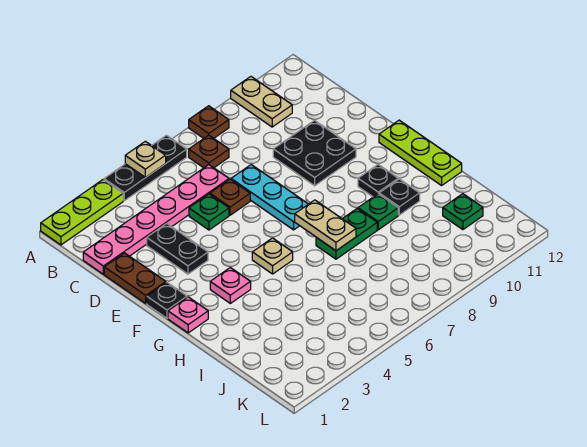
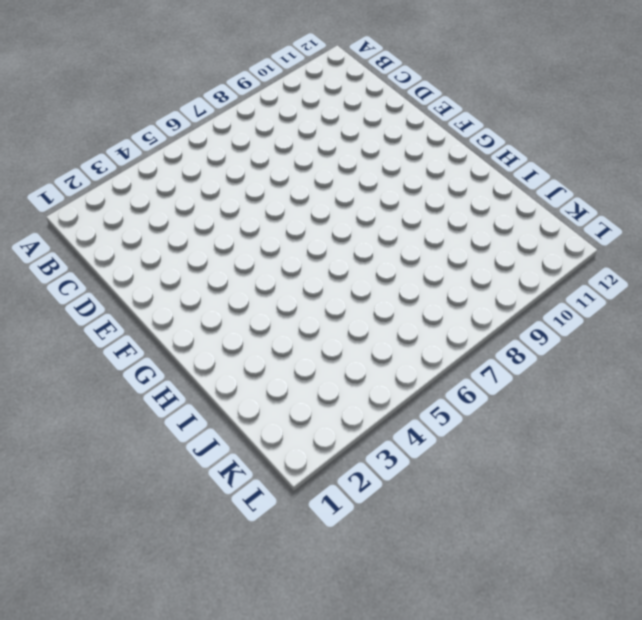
none -> lime plate A1:A3 level 1
none -> black plate A4:A6 level 1
none -> brown plate A8 level 1

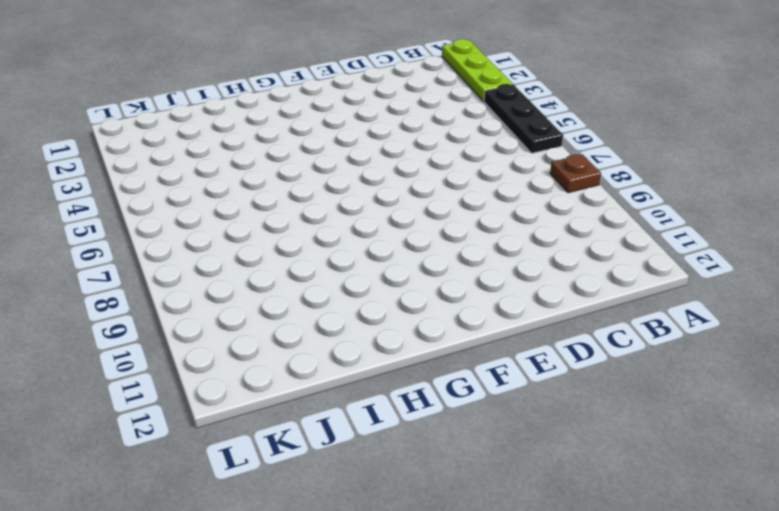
none -> tan plate A10:B10 level 1
none -> brown plate B7 level 1
none -> pink plate C1:C6 level 1

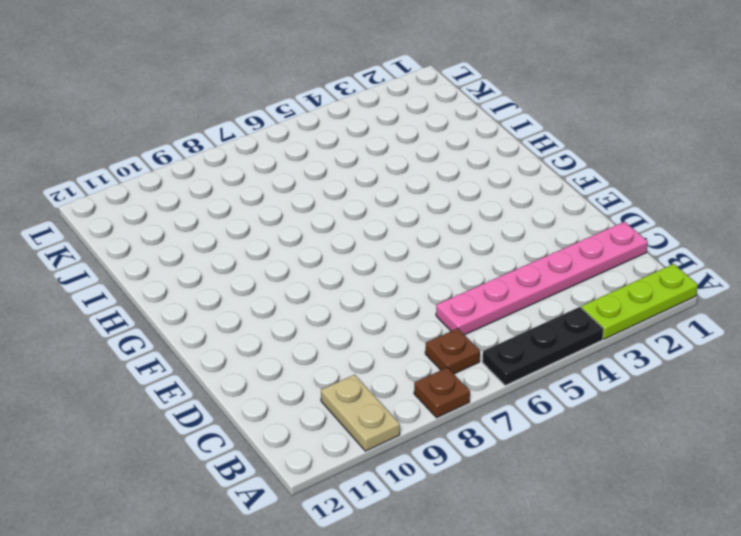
none -> brown plate D1:E1 level 1
none -> black plate D3:E3 level 1
none -> green plate D5 level 1

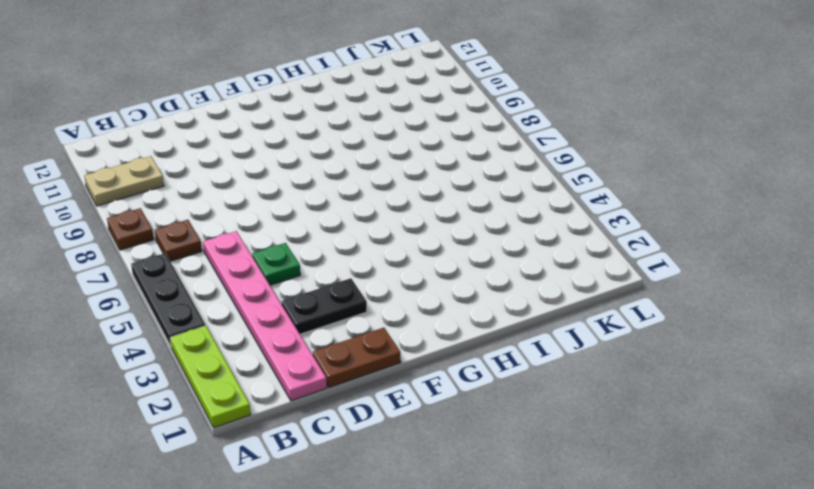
none -> brown plate D6 level 1
none -> cyan plate D7:F7 level 1
none -> black plate D9:E10 level 1

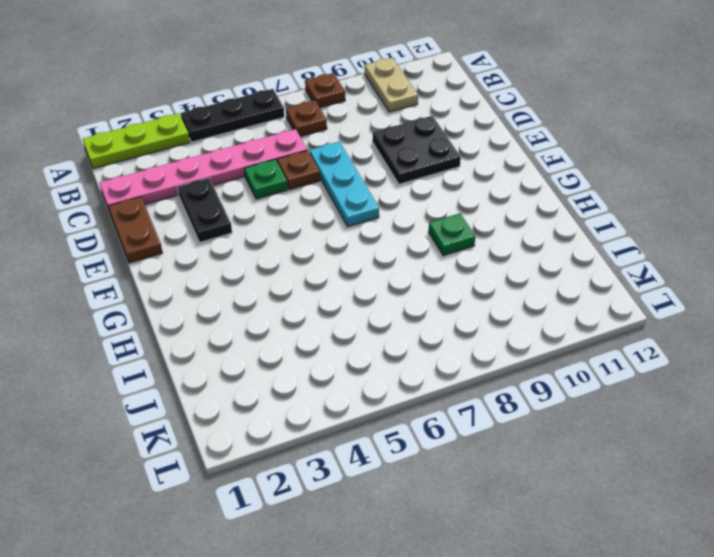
none -> black plate F1 level 1
none -> lime plate F12:H12 level 1
none -> pink plate G1 level 1

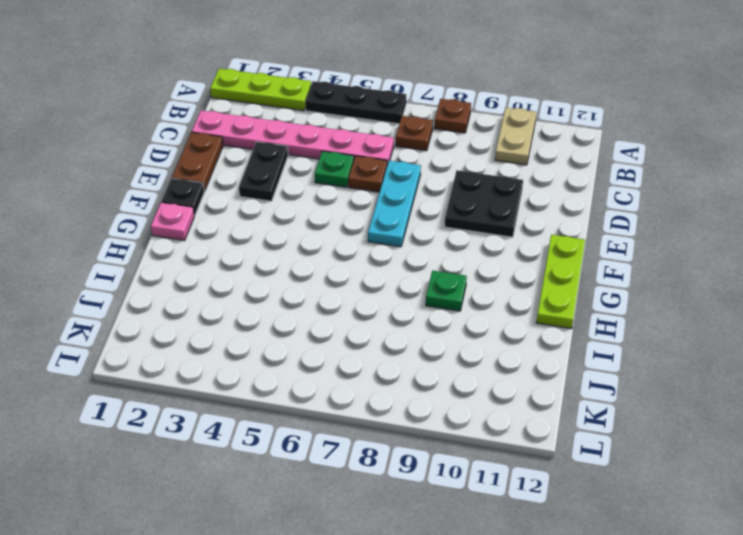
none -> pink plate G3 level 1
none -> tan plate G5 level 1
none -> black plate G10 level 1

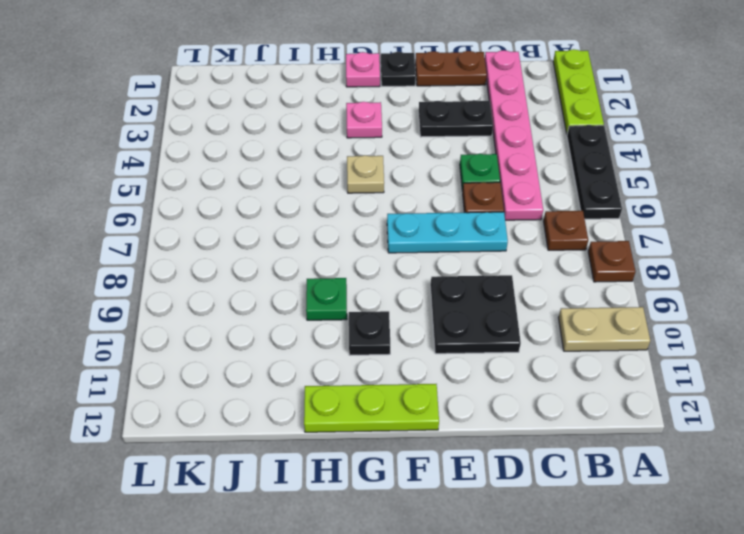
none -> green plate H7:H8 level 1
none -> black plate H10 level 1
none -> green plate J11 level 1

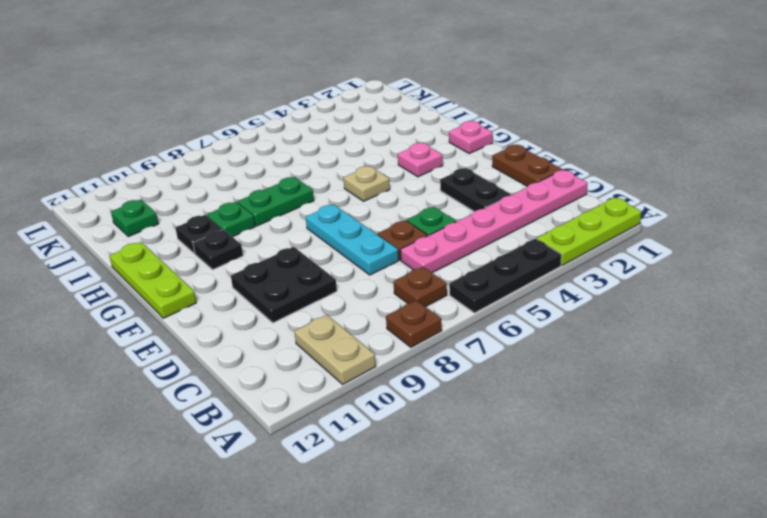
none -> black plate F1 level 1
none -> tan plate A5 level 2
none -> tan plate G7:H7 level 2

